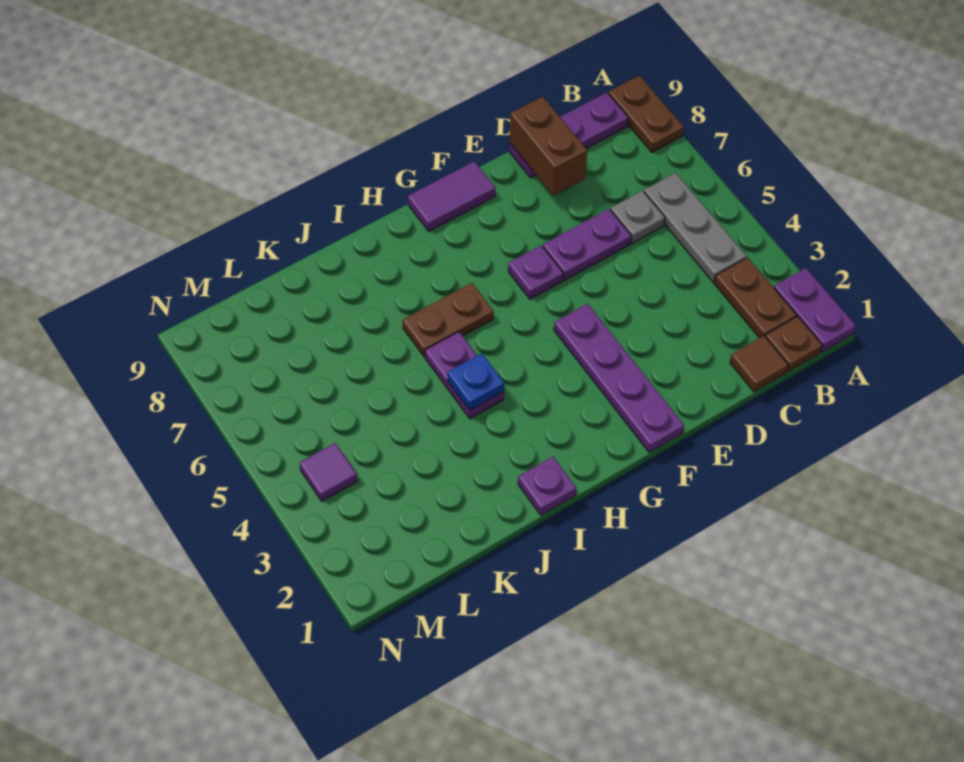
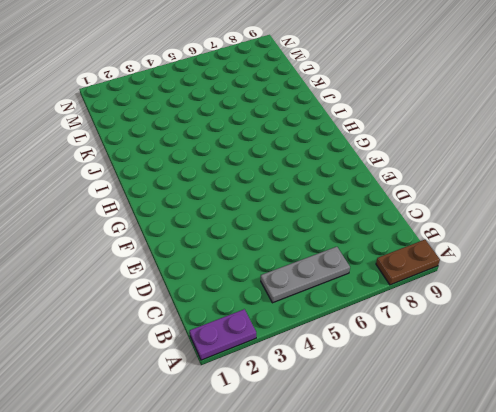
none -> brown plate B1 level 1
none -> brown plate B2:B3 level 1
none -> purple plate B9:D9 level 1

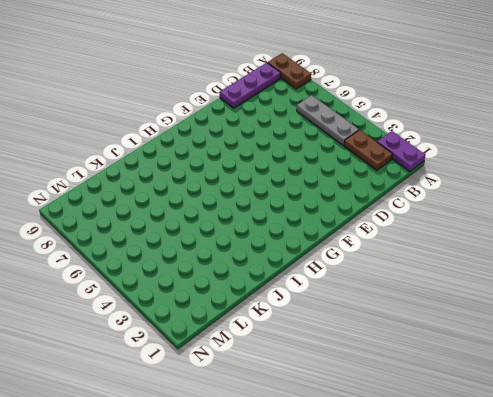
none -> brown plate B1 level 1
none -> brown tile C1 level 1
none -> grey plate C6 level 1

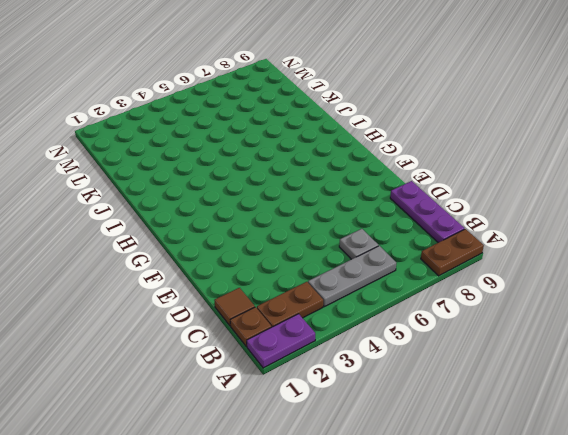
none -> purple plate D6:E6 level 1
none -> purple plate F1:F4 level 1
none -> purple plate F6 level 1

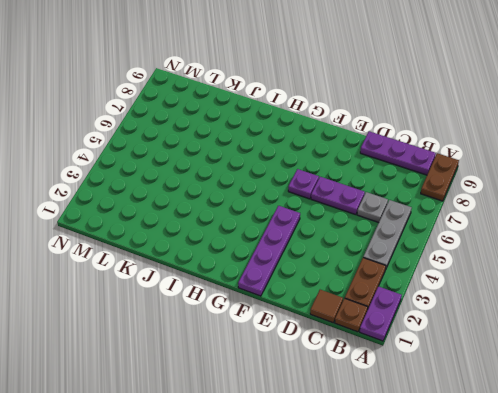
none -> purple tile F9:G9 level 1
none -> brown plate H6:I6 level 1
none -> purple plate I1 level 1

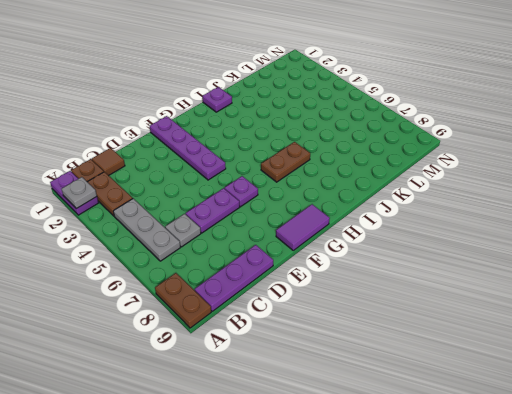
grey plate A2 level 2 -> none
none -> purple plate I4:I5 level 1
none -> purple tile M4 level 1
none -> brown brick D8:D9 level 2

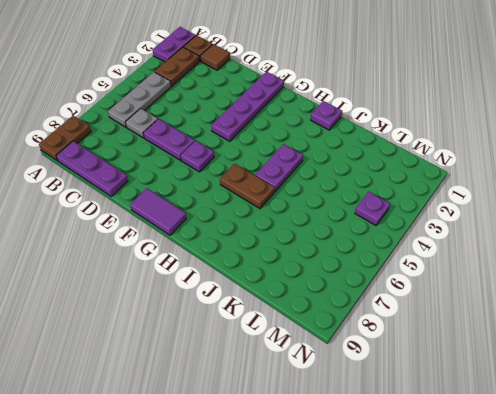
purple plate M4 level 1 -> purple tile M4 level 1
none -> brown brick D8:D9 level 2
none -> blue plate I4 level 2

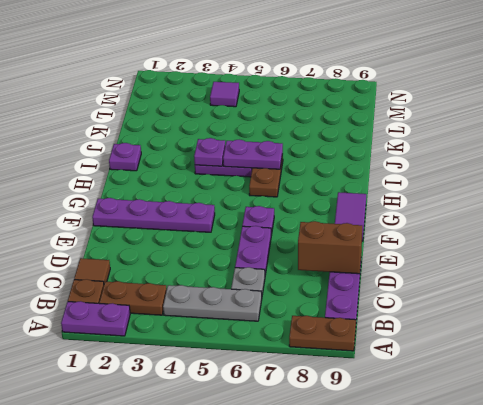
purple plate I4 level 2 -> blue plate I4 level 2
purple plate I5:I6 level 2 -> none

